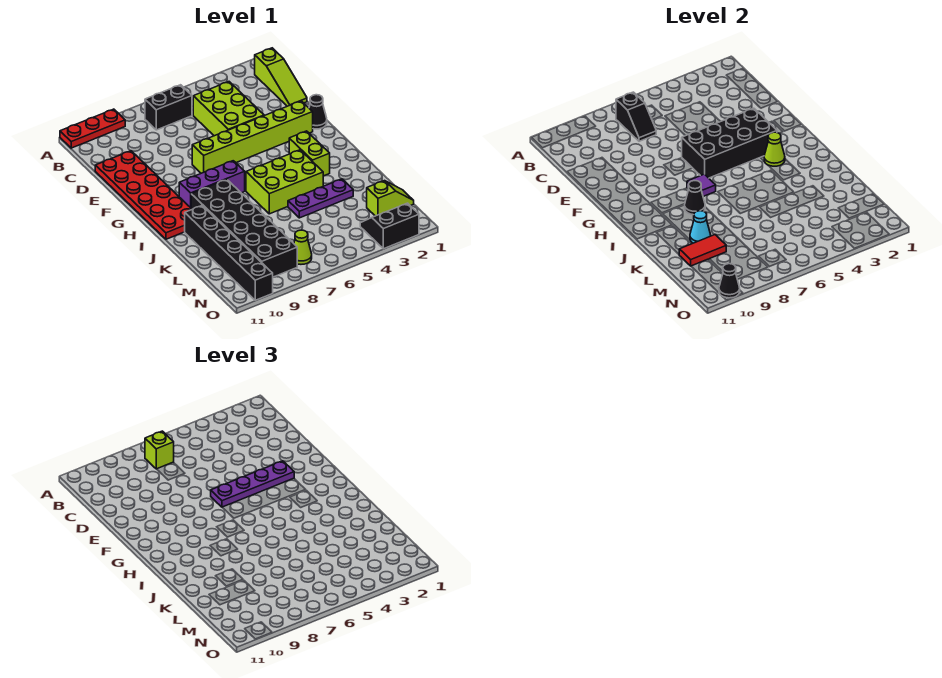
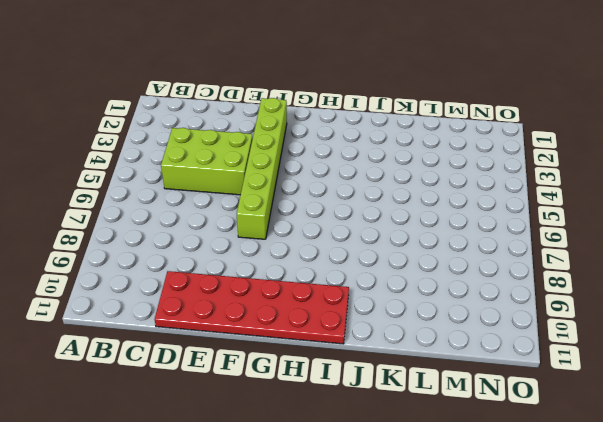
none -> red plate A9:A11 level 1
none -> lime slope B1:D1 level 1 top B
none -> black brick B6:B7 level 1

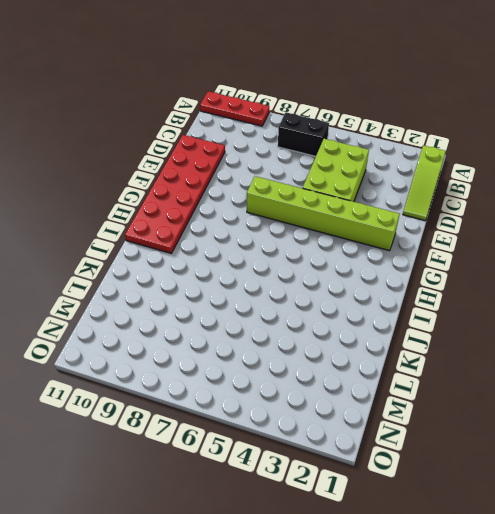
none -> black cone F1 level 1
none -> lime brick H3:I3 level 1
none -> purple brick H7:H9 level 1

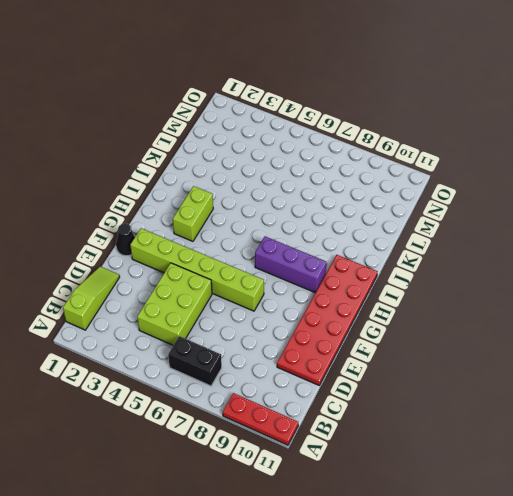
none -> lime brick I4:J6 level 1
none -> black brick I8:N9 level 1
none -> black brick J10:O10 level 1

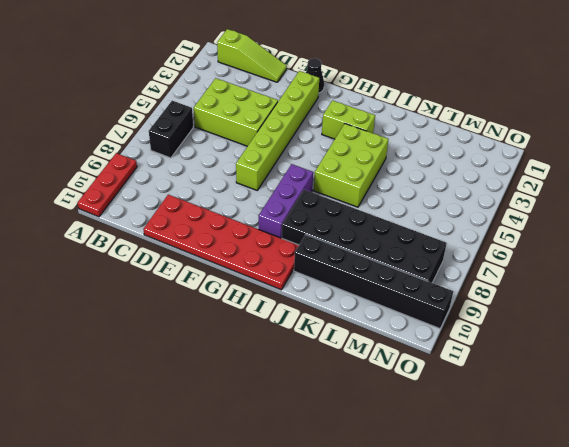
none -> purple plate K3:K5 level 1
none -> lime slope M1:M2 level 1 top 2
none -> black slope N2:O3 level 1 top O

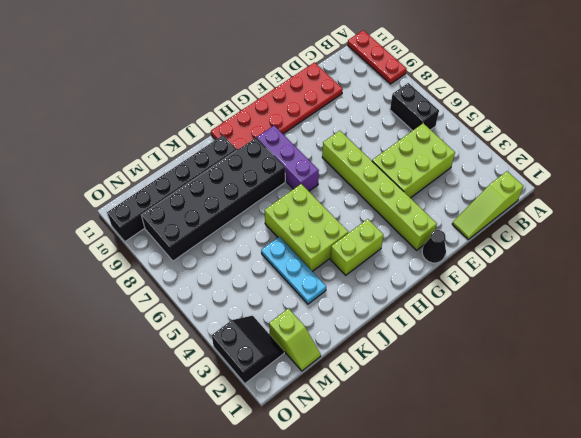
cyan plate K3:K5 level 1 -> purple plate K3:K5 level 1
none -> lime cone N7 level 1
none -> black slope B7:C7 level 2 top B
none -> black brick F3:G6 level 2

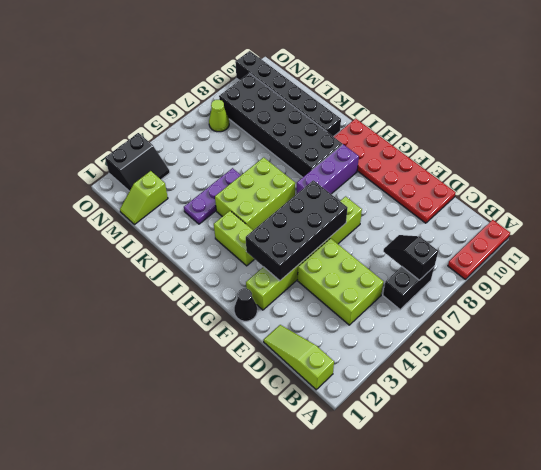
none -> lime cone H3 level 2
none -> purple tile H7 level 2
none -> black cone I8 level 2

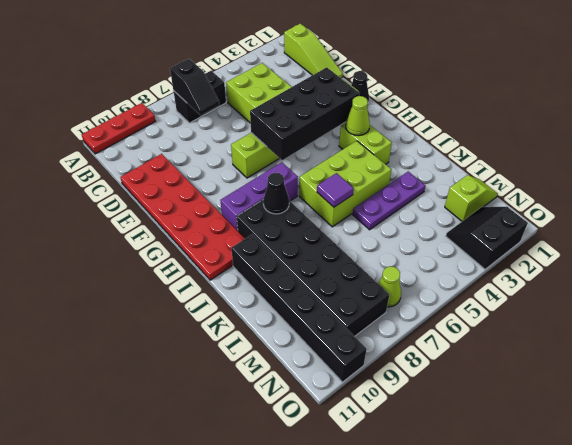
purple tile J6 level 2 -> purple tile H7 level 2
none -> cyan cone K9 level 2
none -> red tile L9:L10 level 2
none -> black cone O10 level 2

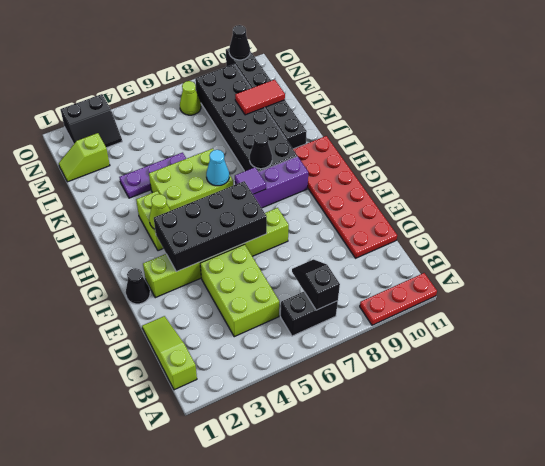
cyan cone I6 level 2 -> cyan cone K9 level 2
none -> lime brick B7 level 3
none -> purple plate F3:F6 level 3

